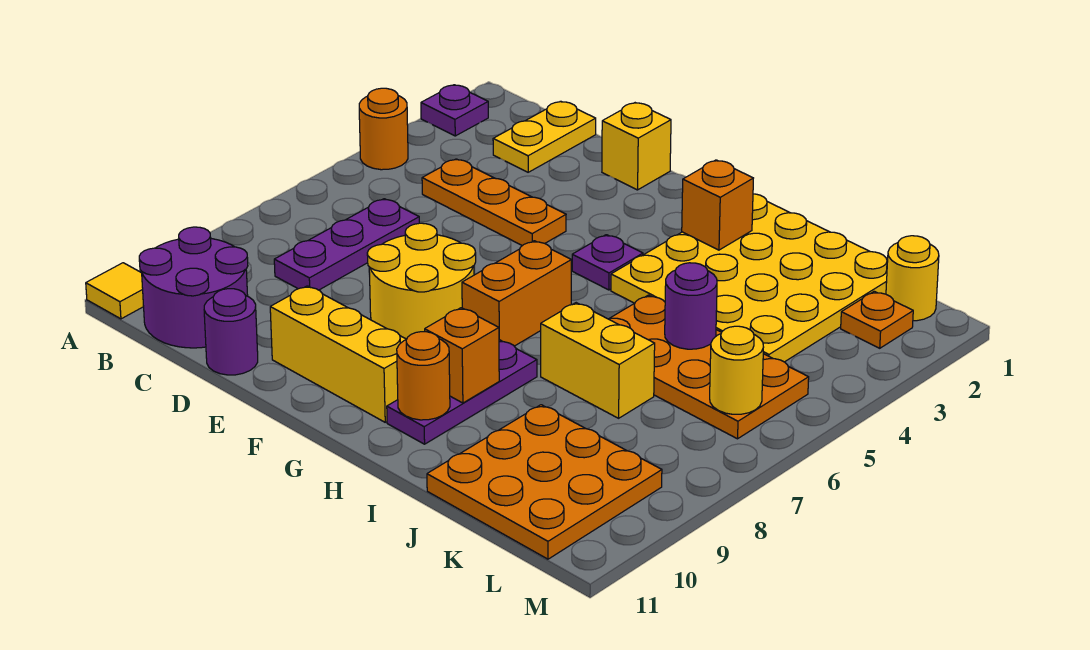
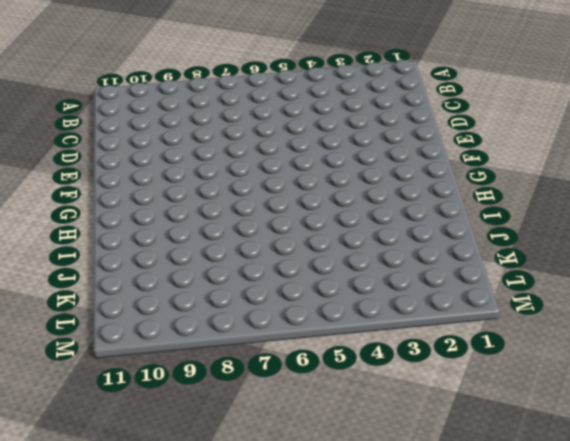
none -> purple plate A2 level 1
none -> orange round brick A4 level 1
none -> yellow tile A11 level 1

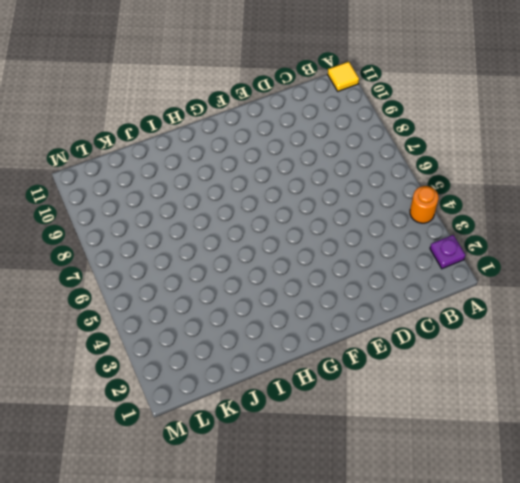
none -> purple round brick B10:C11 level 1
none -> yellow plate C1:C2 level 1
none -> orange plate C4:E4 level 1

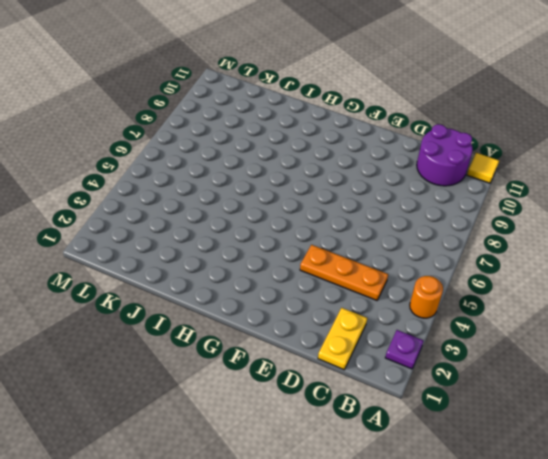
none -> purple plate C6:C8 level 1
none -> purple round brick D11 level 1
none -> yellow brick E1 level 1

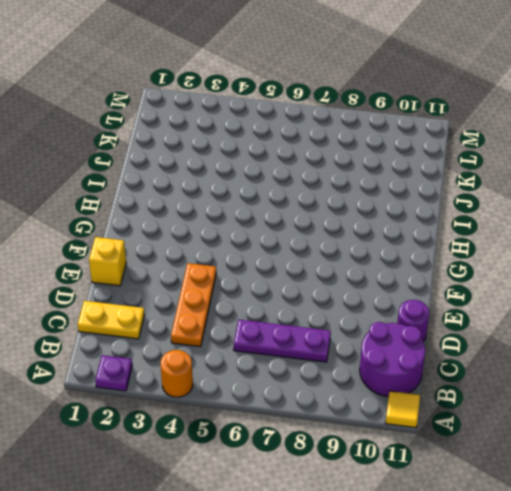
none -> yellow round brick E7:F8 level 1
none -> yellow brick E10:G10 level 1
none -> purple plate G4 level 1

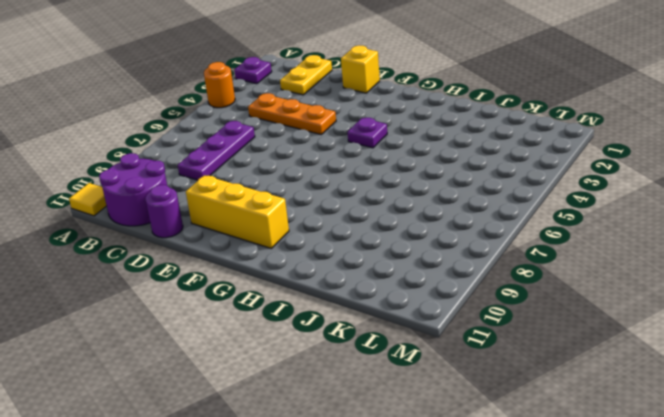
none -> yellow round brick E7:F8 level 1
none -> orange brick G6:G7 level 1
none -> yellow plate H1:K4 level 1

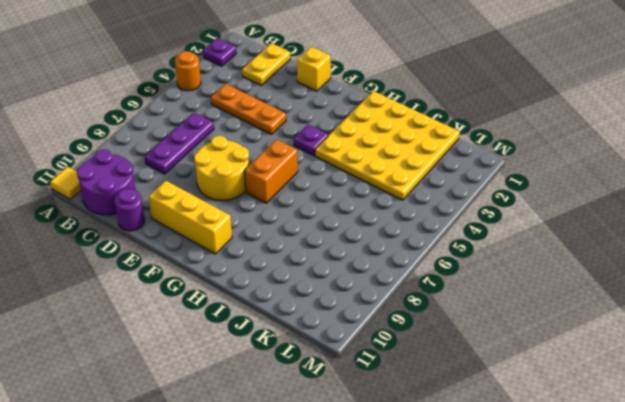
none -> purple plate H8:H10 level 1
none -> orange plate I5:L6 level 1
none -> yellow brick I7:J7 level 1

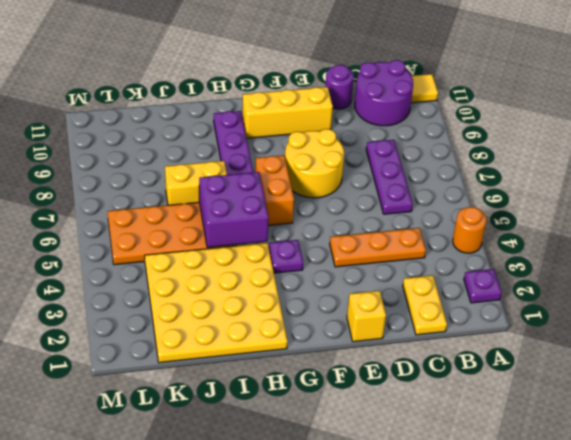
purple brick H5:I6 level 2 -> none
none -> orange plate J9:L11 level 1
none -> yellow round brick L1 level 1
none -> orange plate L2 level 1

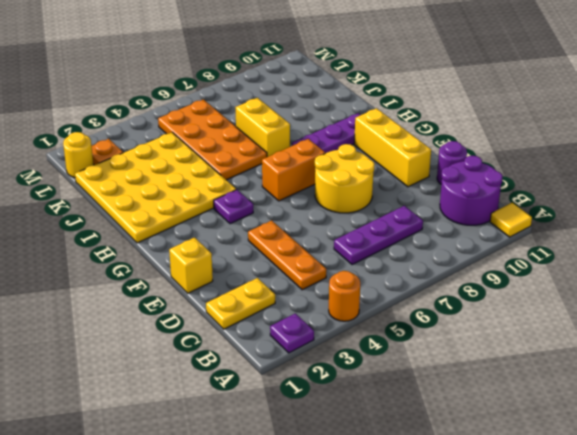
none -> orange plate J9:L11 level 1
none -> orange brick H2 level 2
none -> orange brick H9 level 2

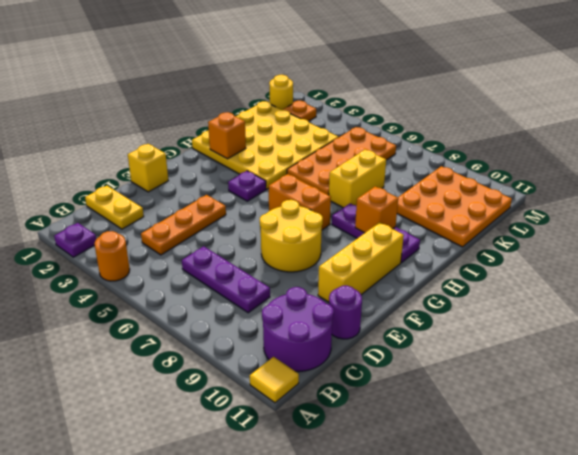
none -> orange round brick H10 level 2
none -> purple round brick J5 level 2
none -> yellow round brick L6 level 2

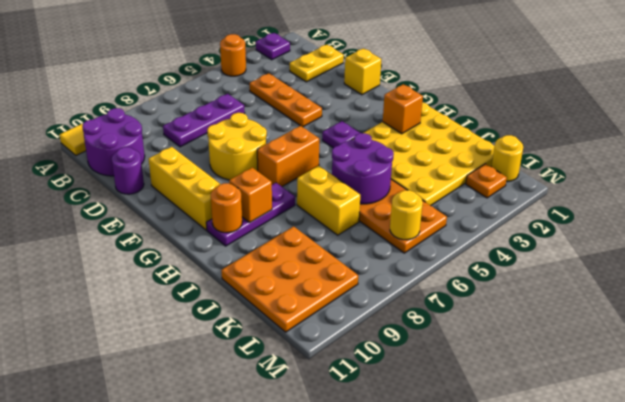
purple round brick I5:J6 level 2 -> purple round brick J5 level 2

